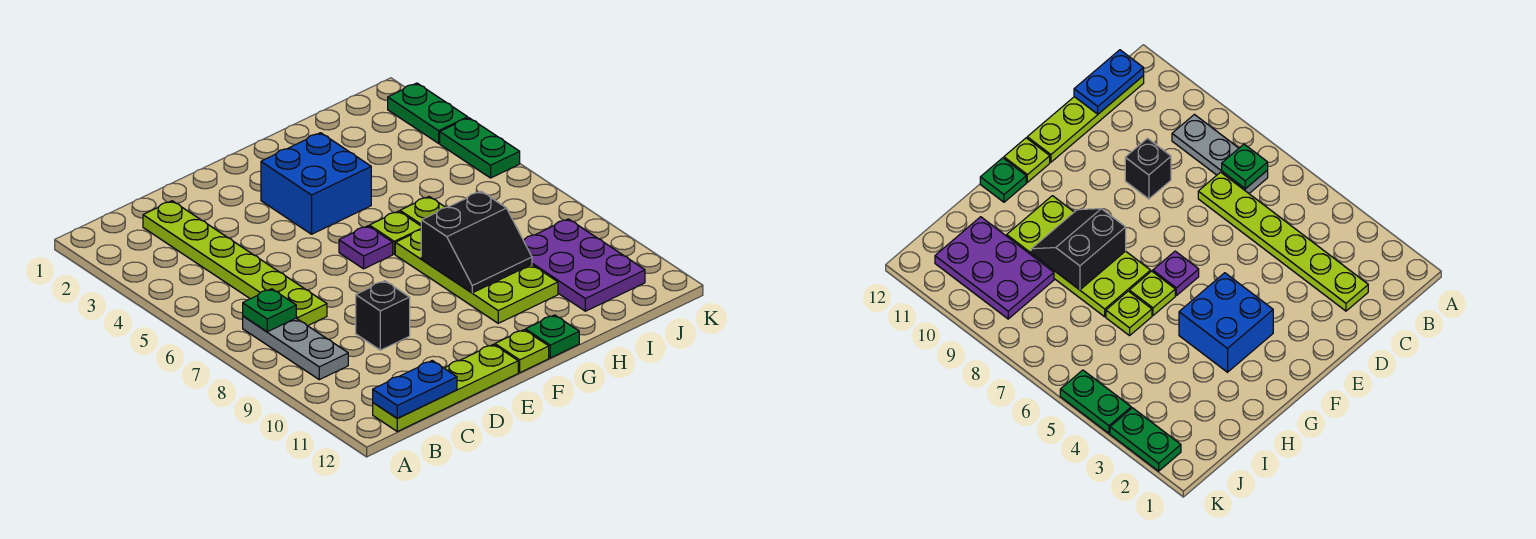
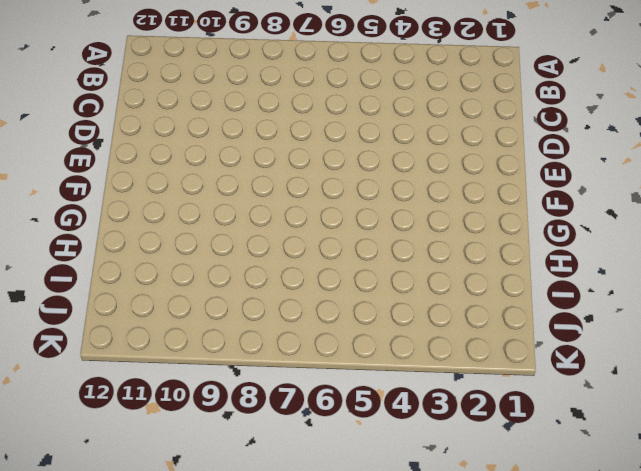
none -> grey plate B7:B9 level 1
none -> lime plate B12:E12 level 1
none -> lime plate C2:C7 level 1

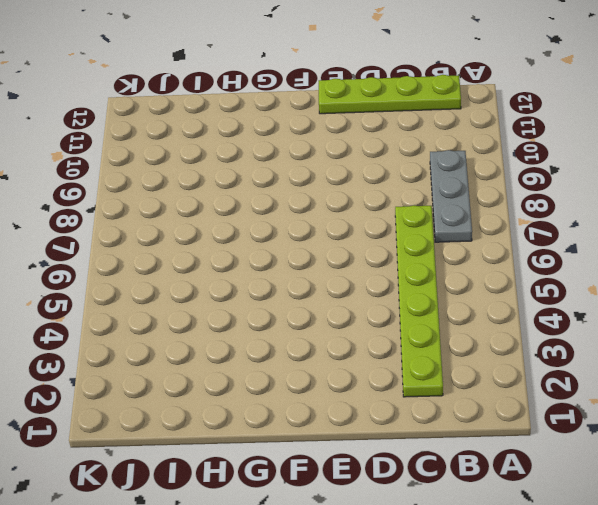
none -> black brick D9 level 1
none -> blue brick F3:G4 level 1
none -> purple plate F6 level 1

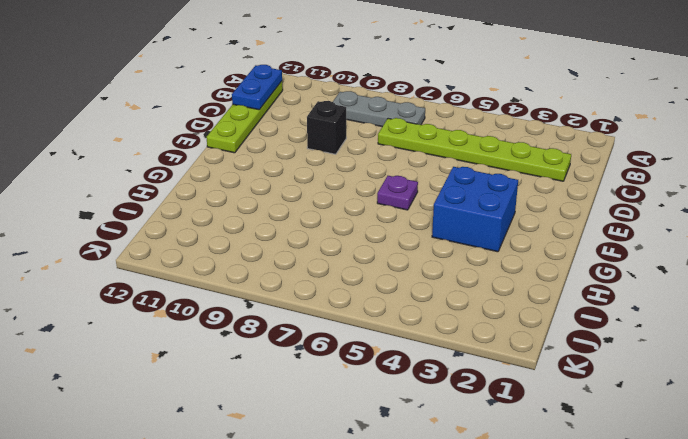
none -> lime plate F12 level 1
none -> lime plate G6 level 1
none -> lime plate G7:H10 level 1

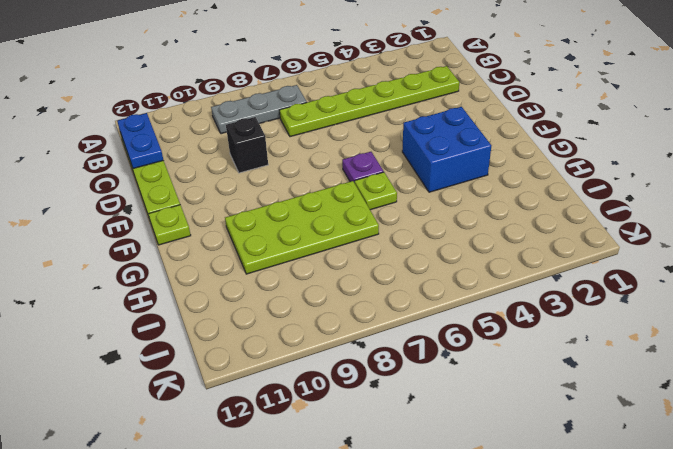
none -> green plate G12 level 1
none -> lime plate H6 level 1
none -> purple plate I9:J11 level 1

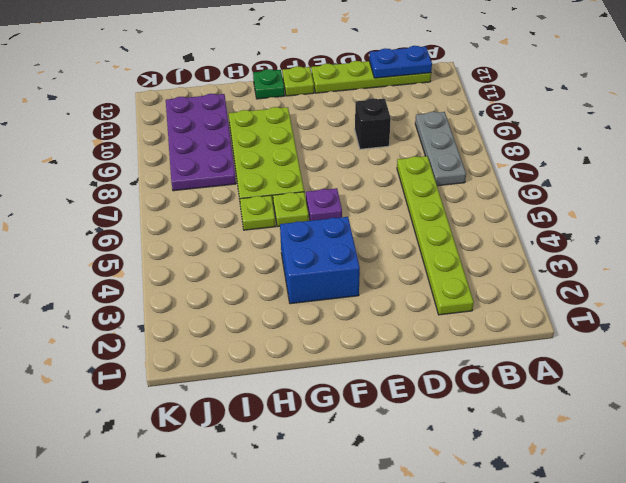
purple plate I8:J11 level 1 -> purple plate I9:J11 level 1
none -> green plate K2:K3 level 1
none -> green plate K4:K5 level 1
none -> green plate B7 level 2

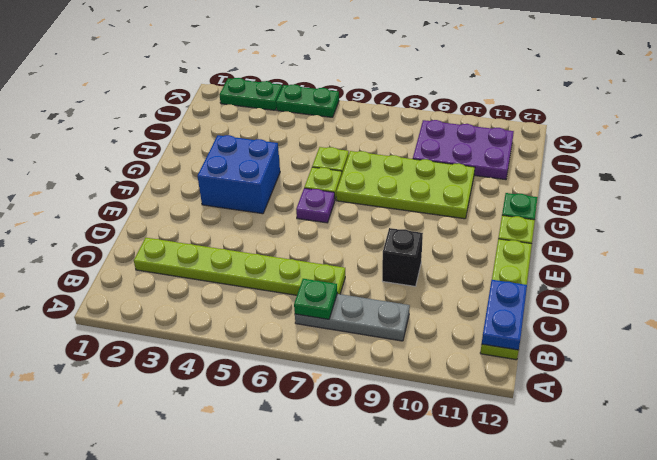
none -> black slope G8:H9 level 2 top 8

